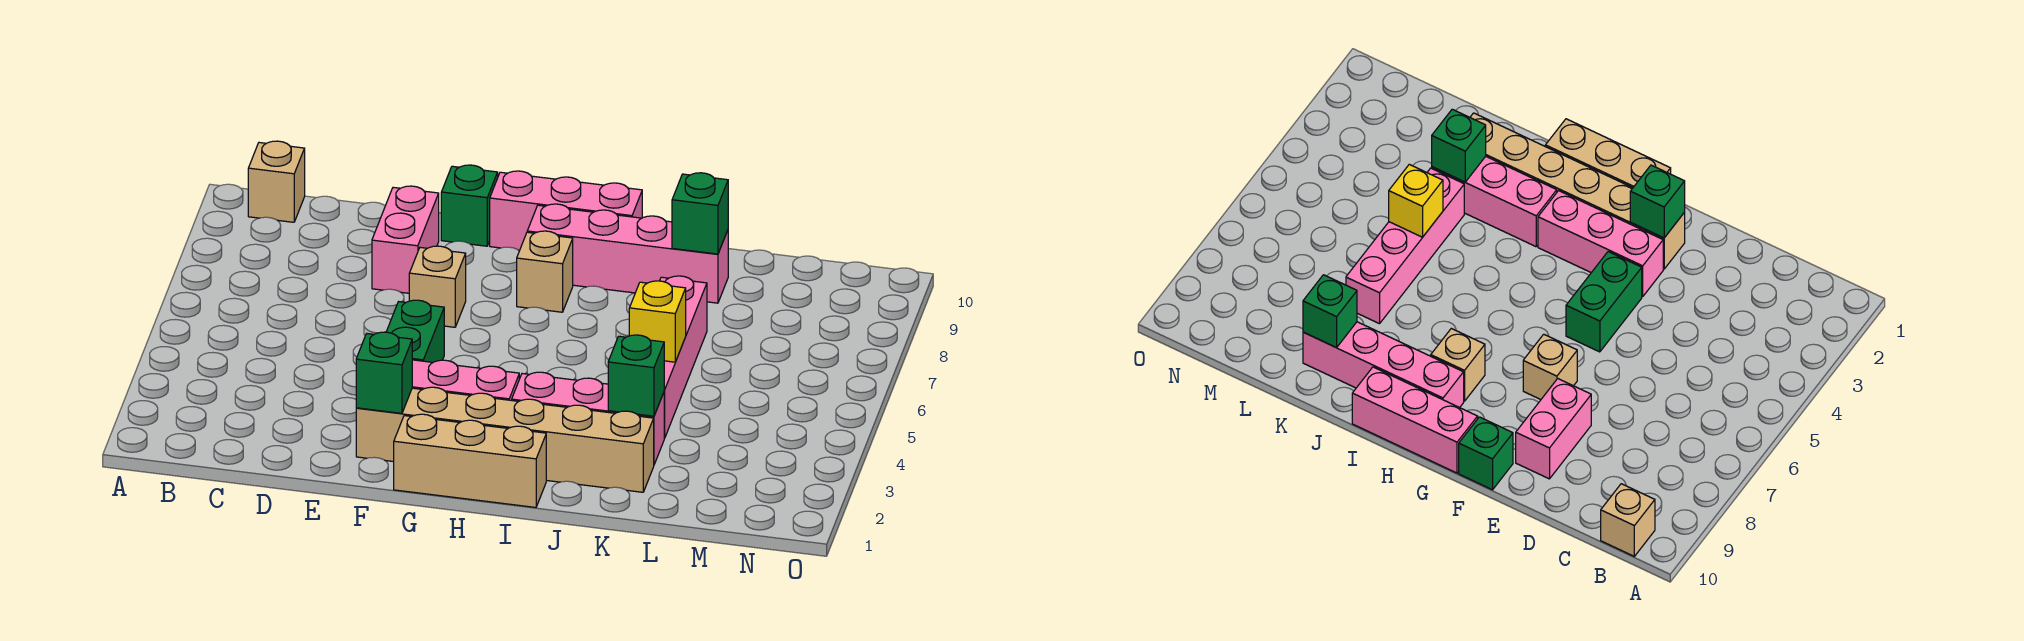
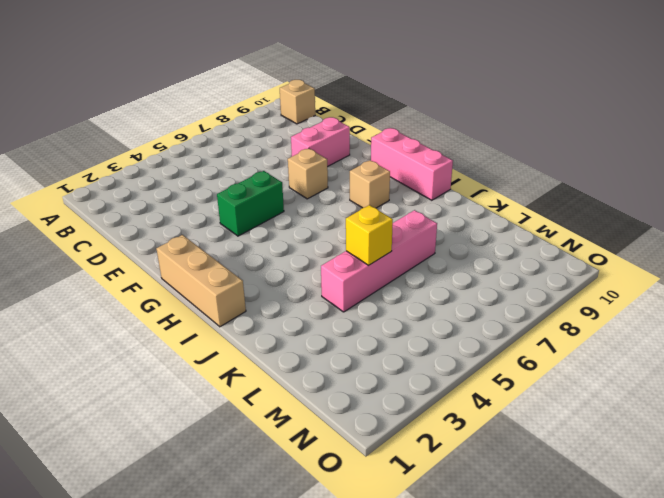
none -> tan brick F2:K2 level 1
none -> pink brick F3:H3 level 1
none -> green brick F10 level 1

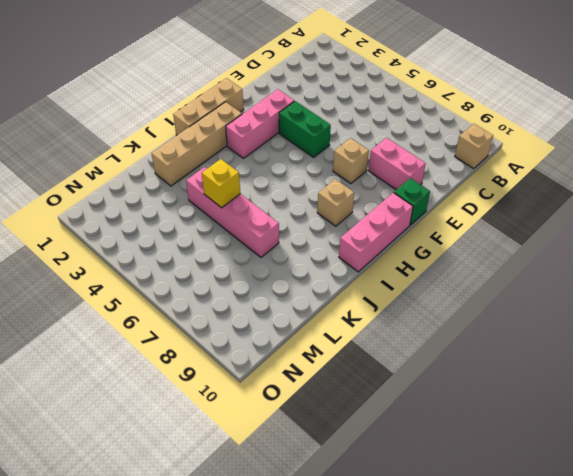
tan brick H2:K2 level 1 -> tan brick F2:K2 level 1
none -> pink brick H9:K9 level 1
none -> pink brick I3:K3 level 1
none -> green brick F2 level 2

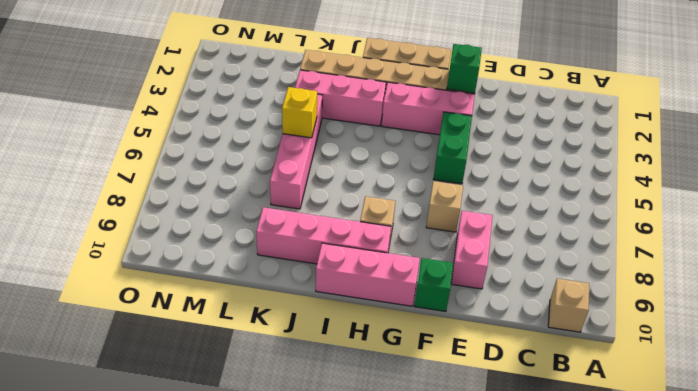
none -> green brick K3 level 2
none -> green brick K9 level 2

